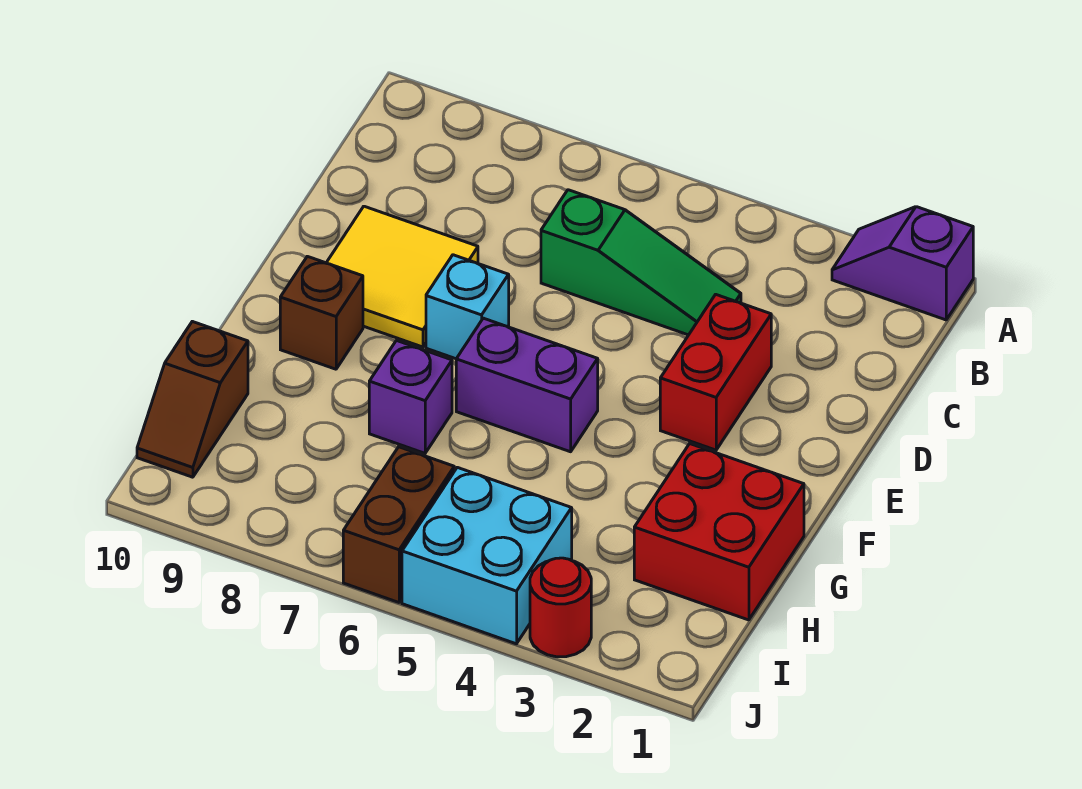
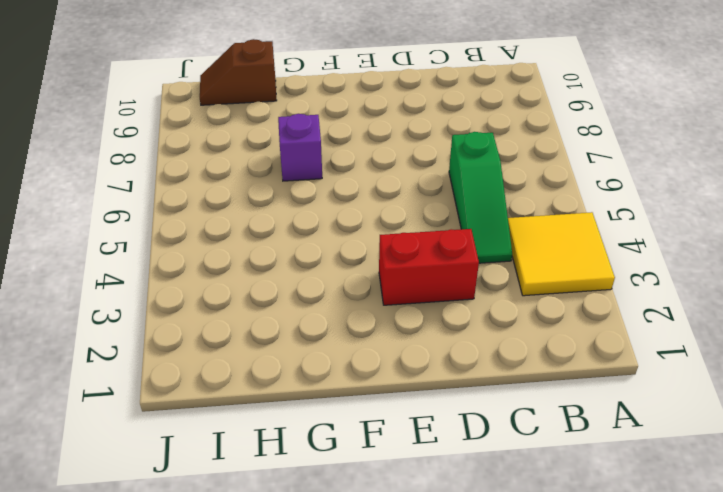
yellow tile A3:B4 level 1 -> yellow tile D8:E9 level 1
none -> purple slope A1:A2 level 1 top 1
none -> cyan brick E7 level 1
none -> purple brick F5:F6 level 1

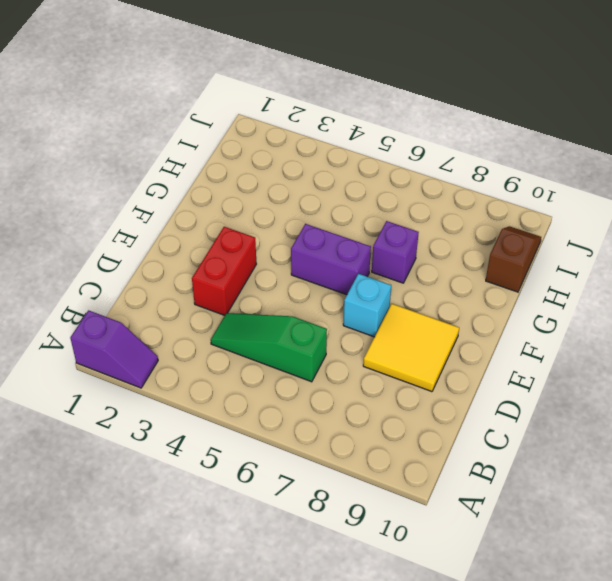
none -> brown brick F9 level 1
none -> red brick G1:H2 level 1
none -> cyan brick I4:J5 level 1

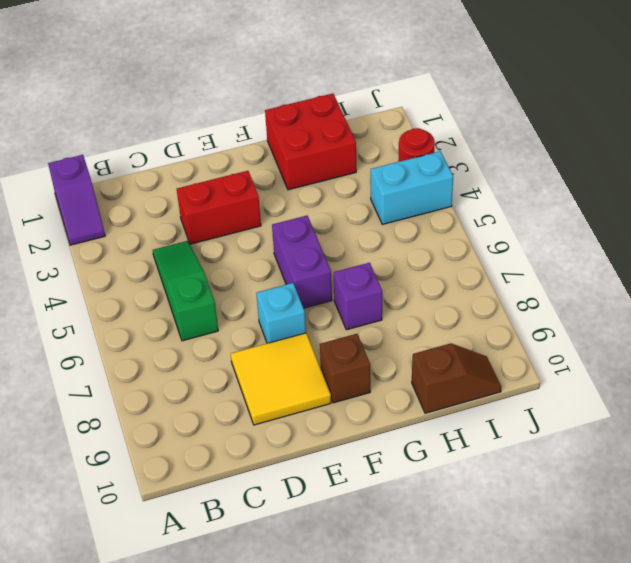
cyan brick I4:J4 level 1 -> cyan brick I4:J5 level 1
none -> brown brick I6:J6 level 1

